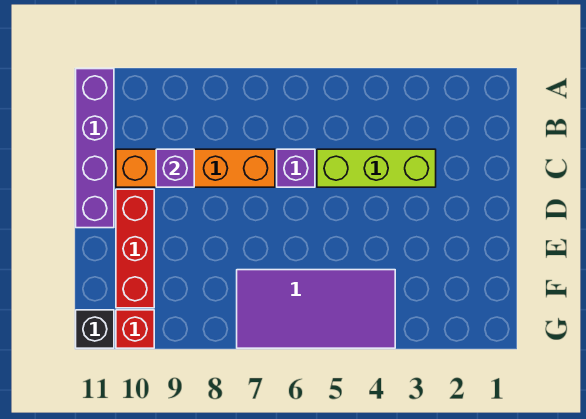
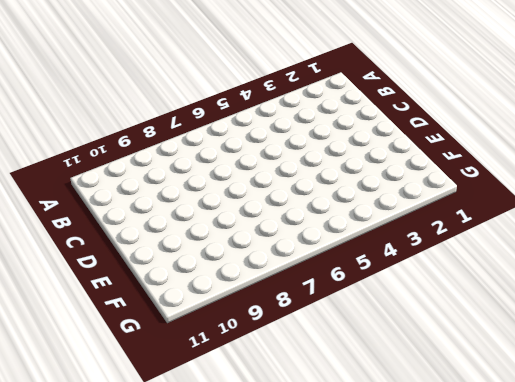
none -> purple brick A11:D11 level 1
none -> lime brick C3:C5 level 1

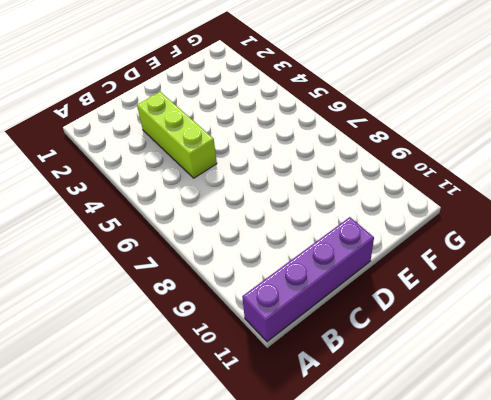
none -> purple brick C6 level 1
none -> orange brick C7:C10 level 1

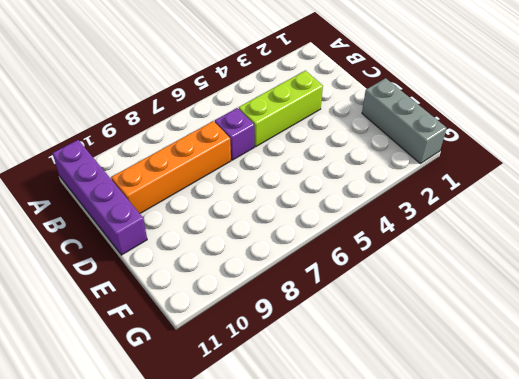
grey brick E1:G1 level 1 -> none
none -> red brick D10:F10 level 1
none -> purple tile F4:G7 level 1

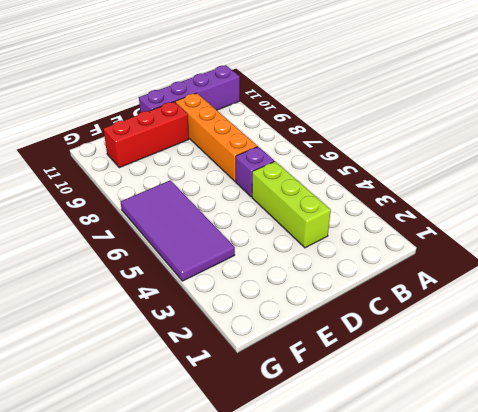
none -> red brick G10 level 1
none -> black brick G11 level 1

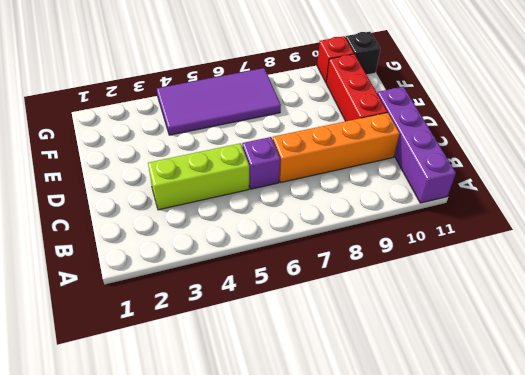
none -> purple brick C9 level 2

